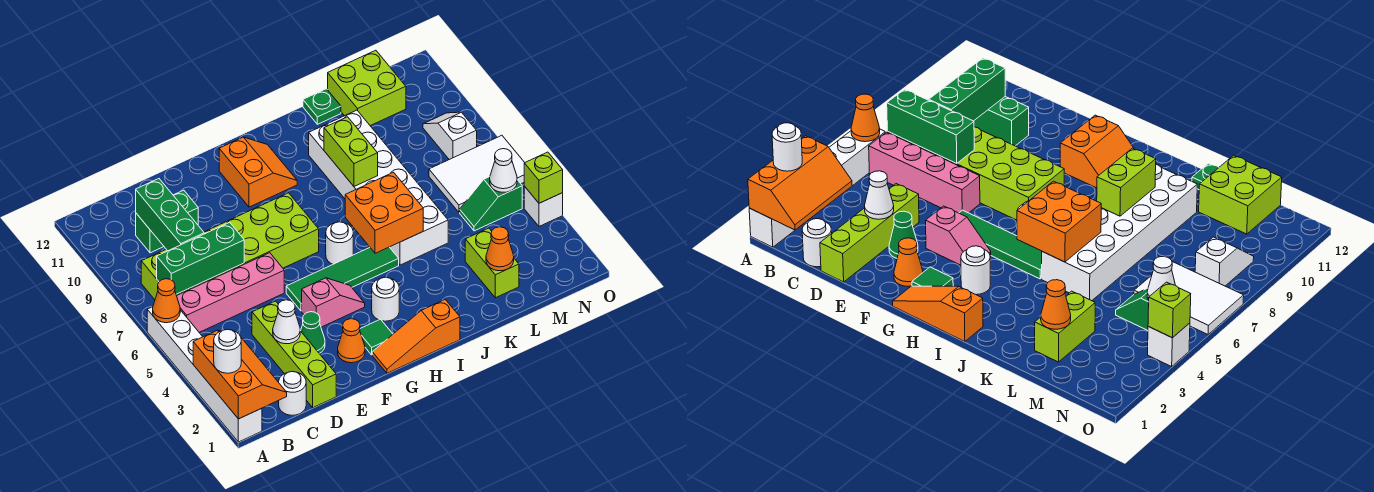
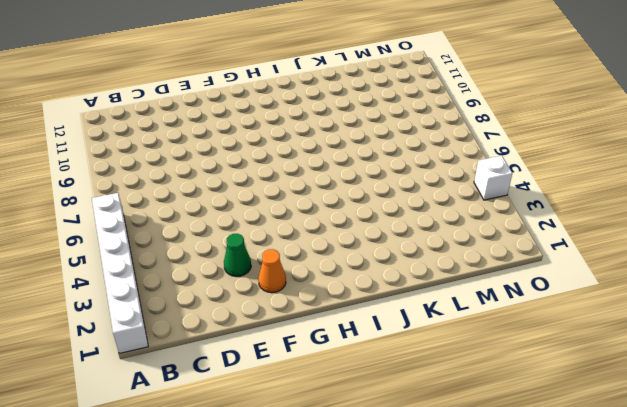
none -> pink brick B6:E6 level 1
none -> lime brick B7:G8 level 1
none -> white round brick C1 level 1
none -> green brick C10:D10 level 1

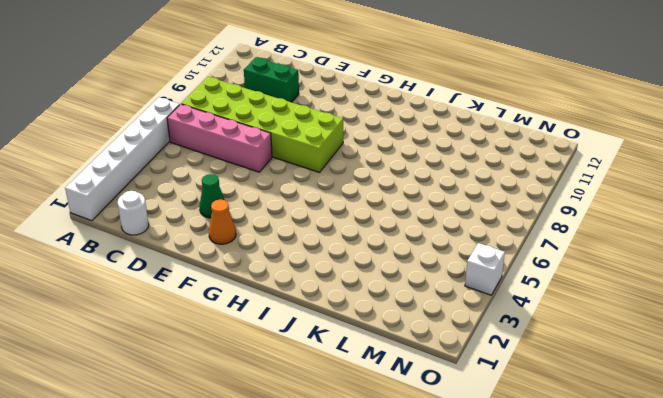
none -> lime brick D1:D4 level 1
none -> pink slope F4:G4 level 1 top F
none -> green tile F5:I5 level 1
none -> orange slope G1:I1 level 1 top I

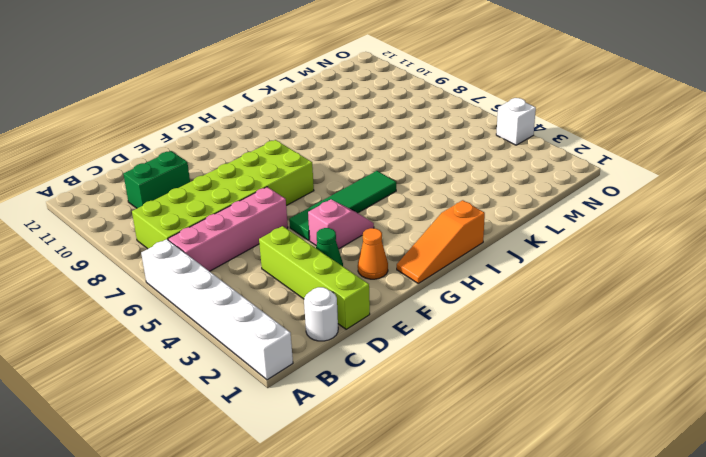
none -> green tile G2 level 1
none -> orange slope G10:H11 level 1 top G
none -> white round brick H3 level 1
none -> white round brick H6 level 1

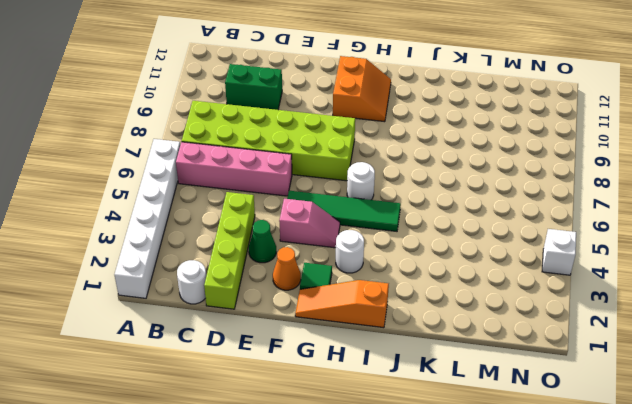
none -> white brick J5:K10 level 1
none -> green plate K12 level 1
none -> lime brick L2:L3 level 1
none -> lime brick L11:M12 level 1

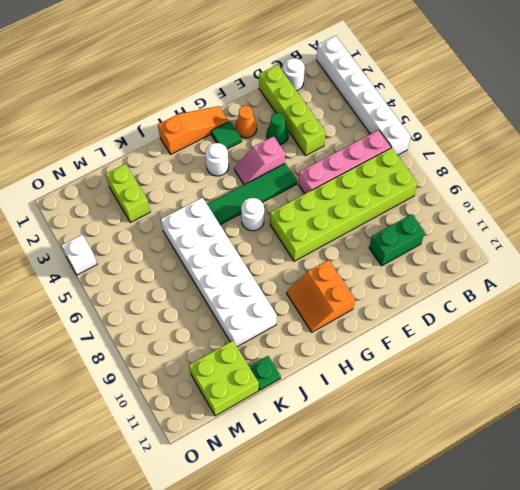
none -> green slope M5:N5 level 1 top N
none -> white tile M6:O7 level 1
none -> white slope N8:N9 level 1 top 8
none -> orange slope A1:B3 level 2 top A

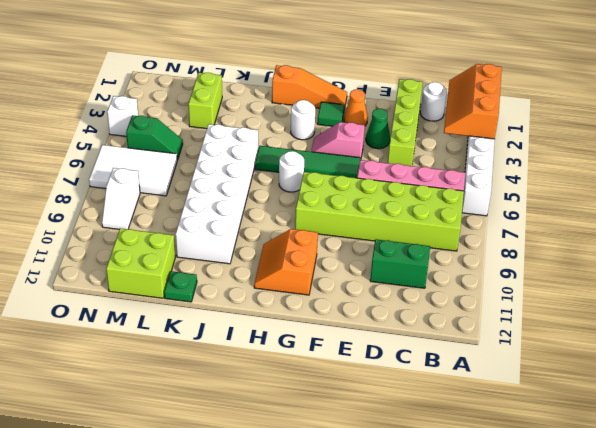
none -> orange cone A6 level 2
none -> green brick B7:D7 level 2
none -> green brick C8:C10 level 2
none -> white cone D3 level 2

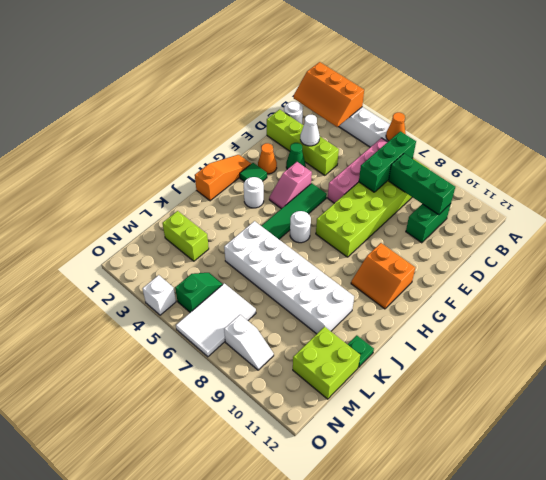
none -> orange brick I5:J6 level 2
none -> lime brick J8:J9 level 2
none -> orange cone L2 level 2
none -> white cone N5 level 2

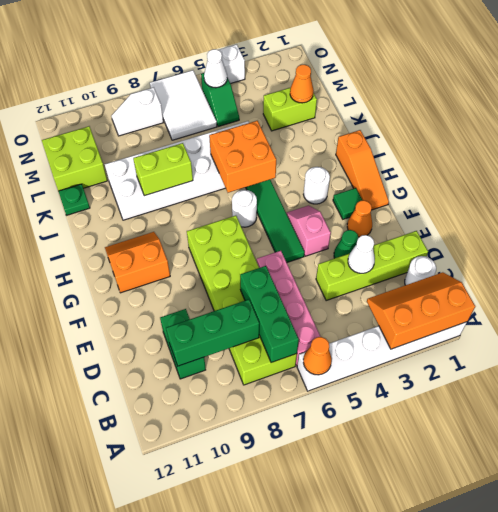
none -> lime brick O4 level 2
none -> white round brick A2 level 3

